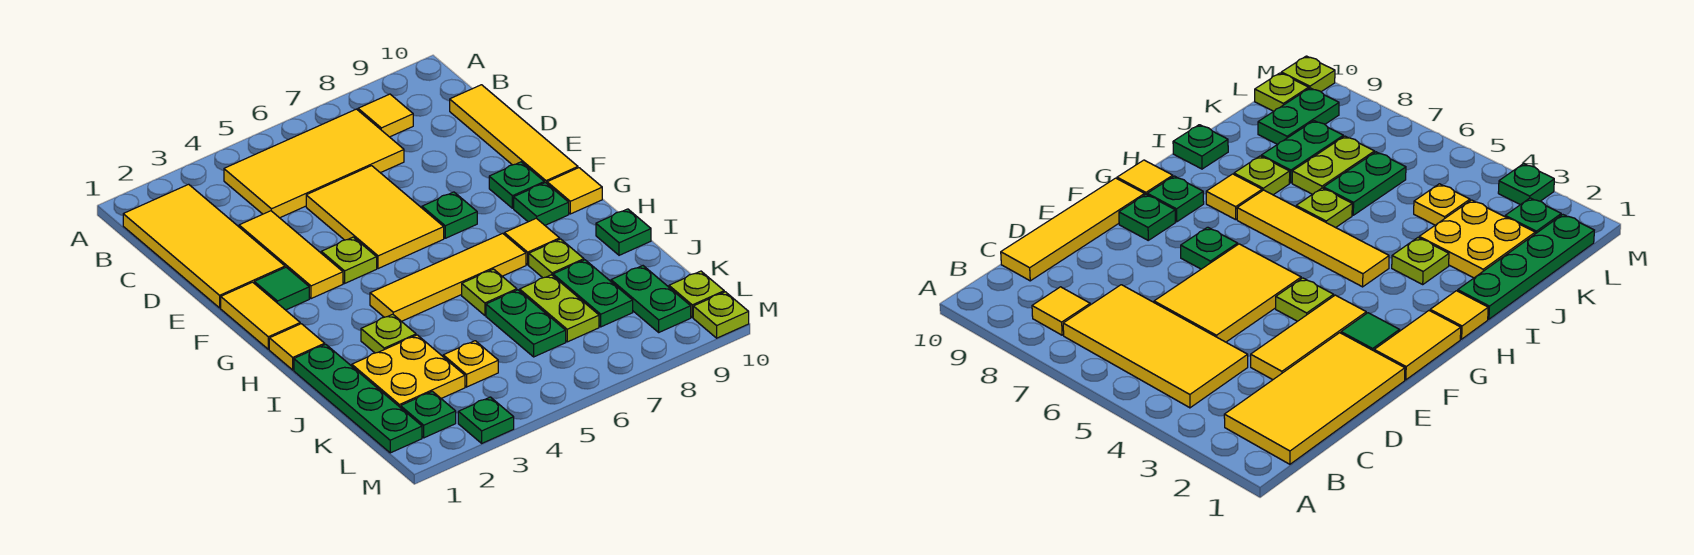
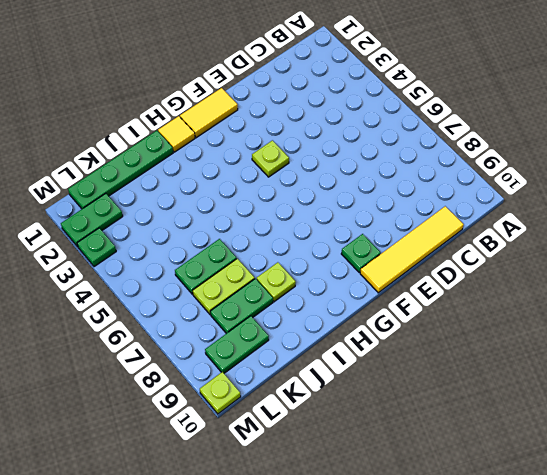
green plate L2:M2 level 1 -> green plate L2 level 1
none -> yellow tile B1:E2 level 1
none -> yellow tile B4:C7 level 1
none -> yellow tile B8 level 1
none -> yellow tile D3:F3 level 1

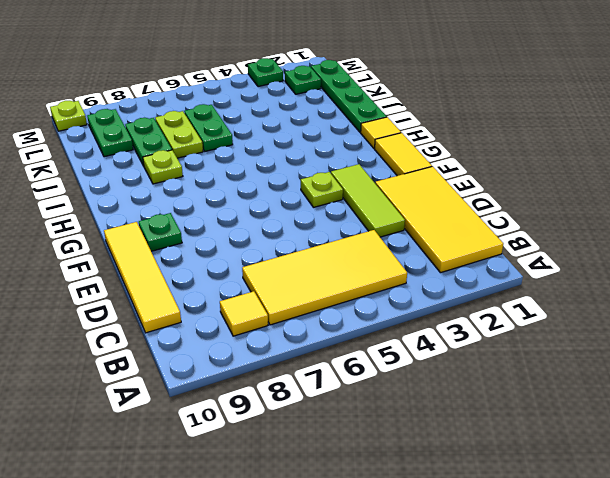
lime tile D3:F3 level 1 -> yellow tile D3:F3 level 1
none -> yellow tile D5:F6 level 1
none -> green tile F2 level 1
none -> green plate F7 level 1
none -> green plate G9 level 1

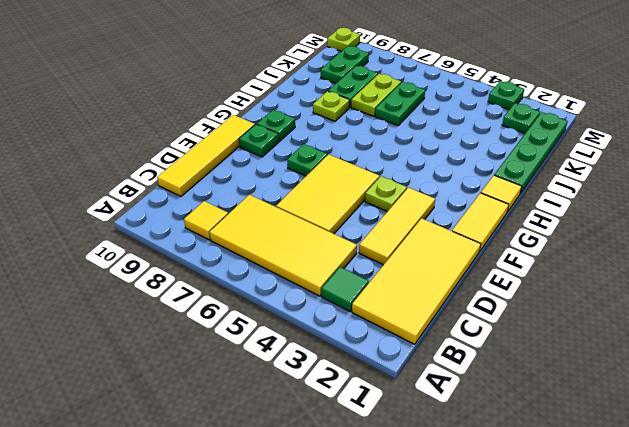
green tile B3 level 1 -> green tile F2 level 1
none -> yellow tile G10 level 1
none -> yellow tile H4:H7 level 1
none -> yellow tile H8 level 1
none -> lime plate I3 level 1

